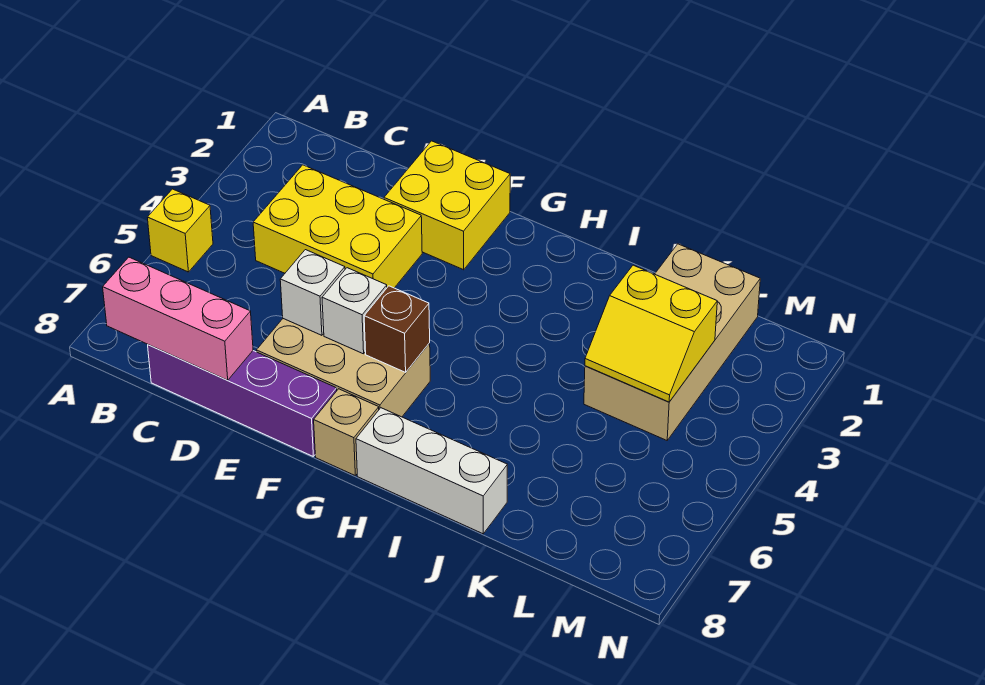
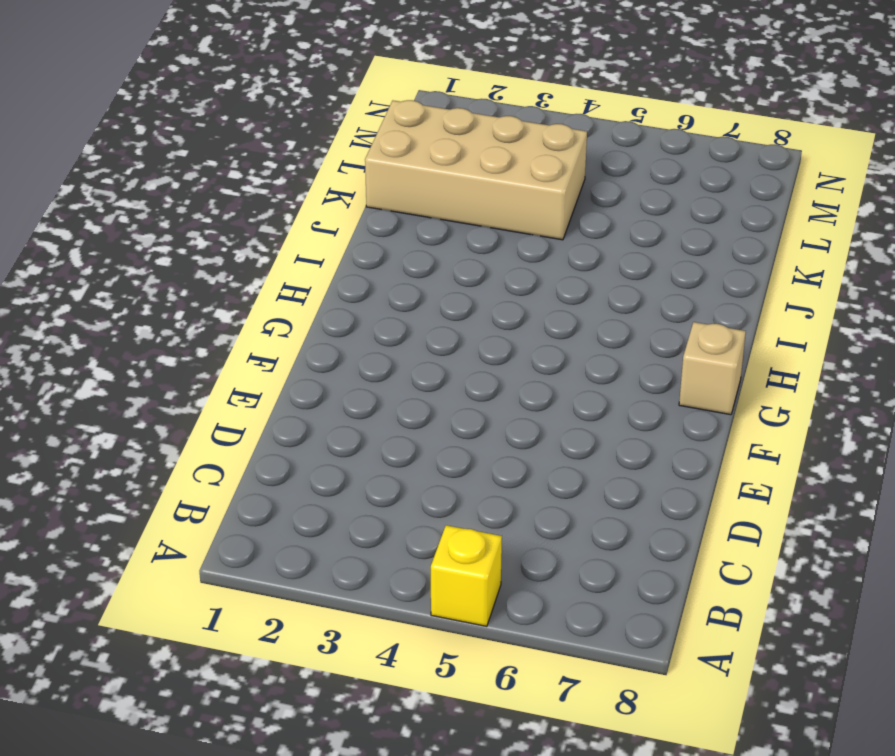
none -> yellow brick C3:E4 level 1
none -> purple brick C8:F8 level 1
none -> yellow brick E1:F2 level 1

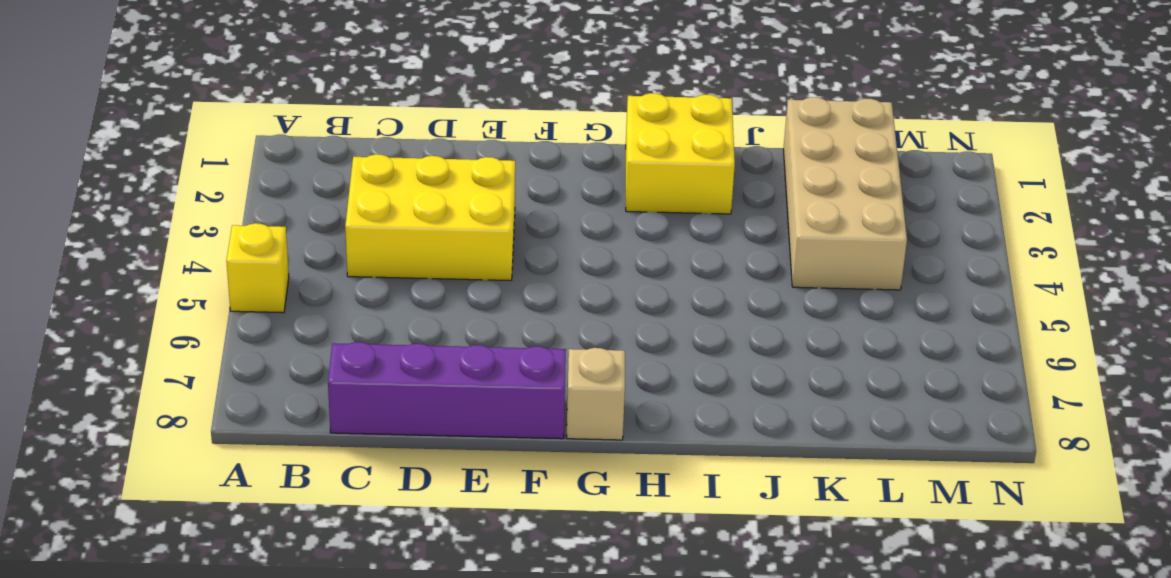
yellow brick H1:I2 level 1 -> yellow brick E1:F2 level 1
none -> tan brick E6:G7 level 1
none -> white brick H8:J8 level 1
none -> pink brick B8:D8 level 2

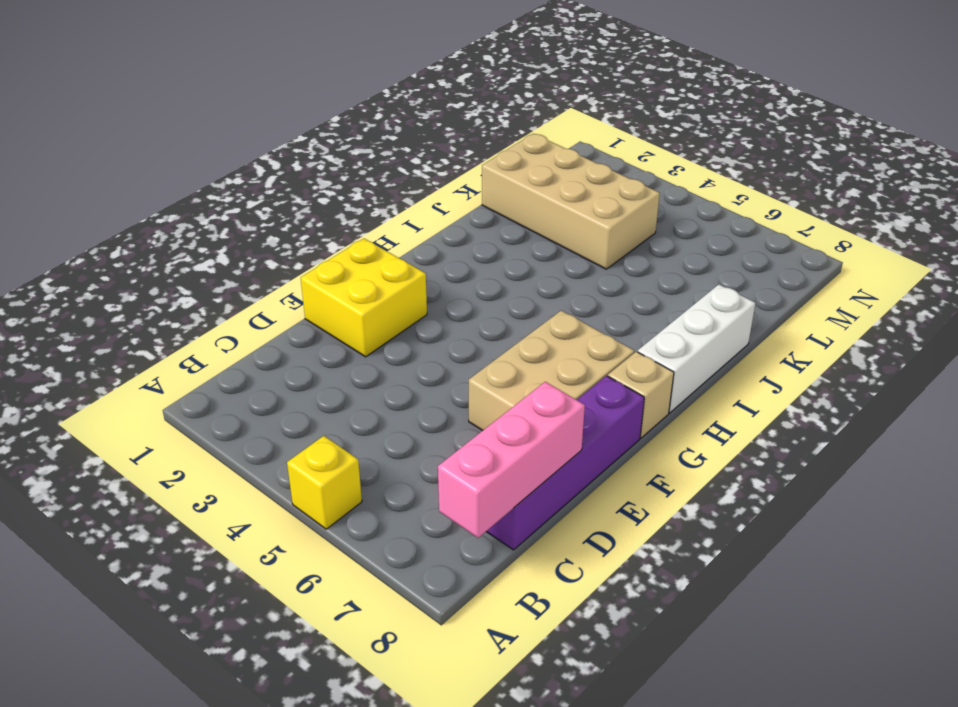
none -> yellow brick C3:E4 level 1
none -> white brick E6 level 2
none -> white brick F6 level 2

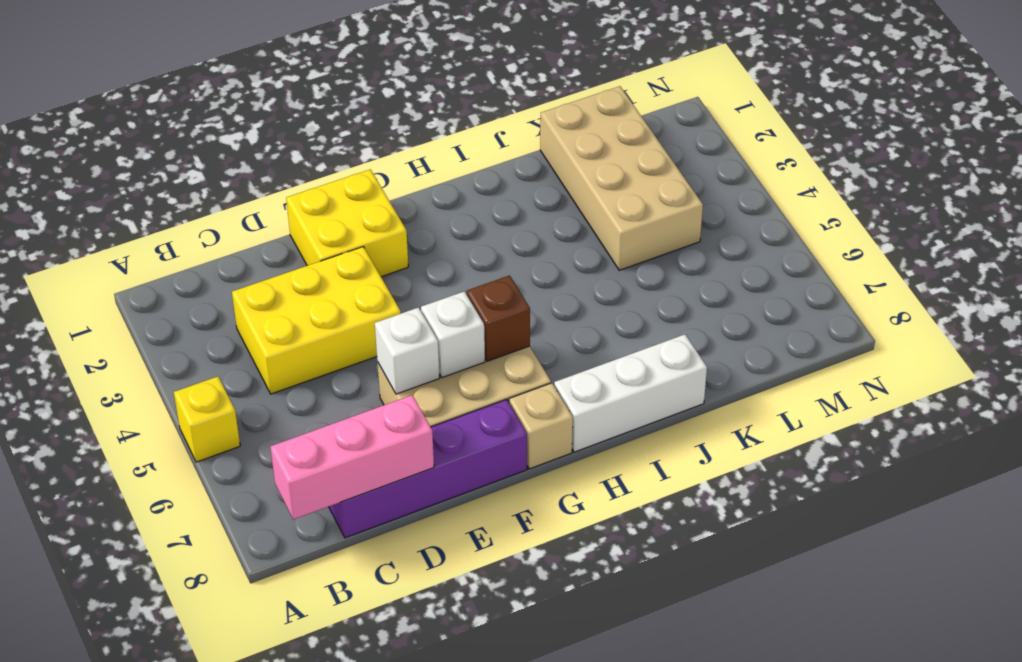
none -> yellow slope K3:L4 level 2 top 3

